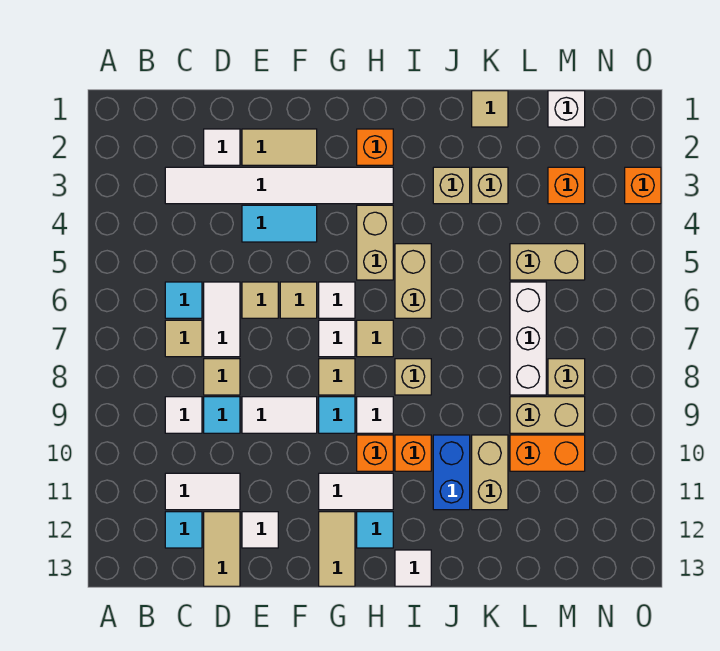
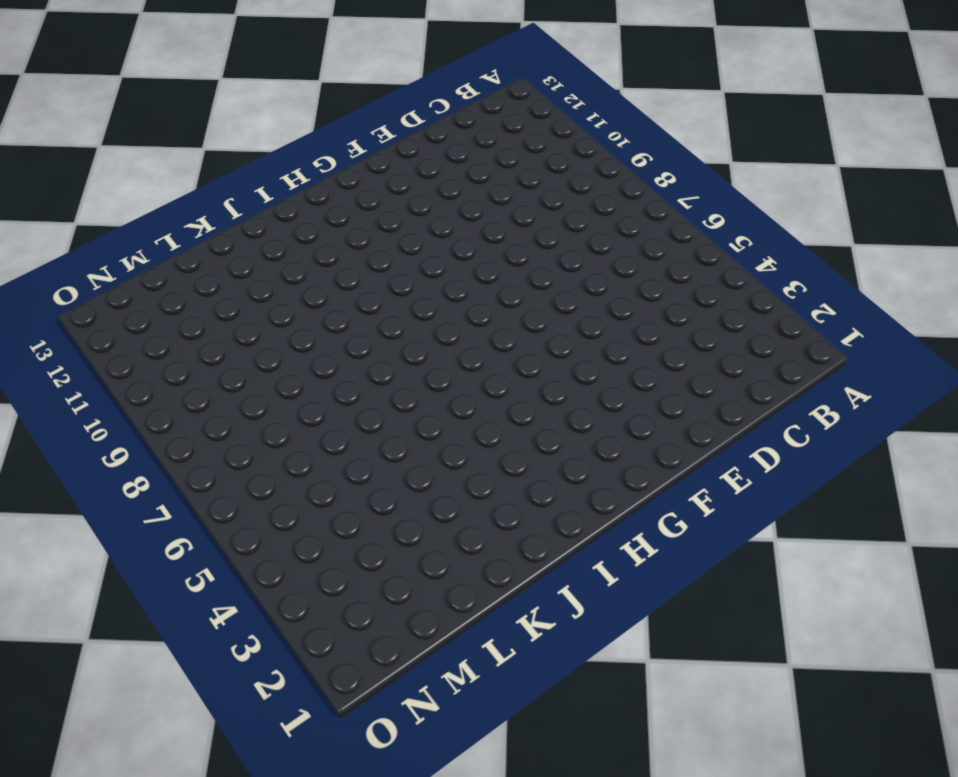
none -> white tile C3:H3 level 1
none -> cyan tile C6 level 1
none -> tan tile C7 level 1
none -> white tile C9 level 1

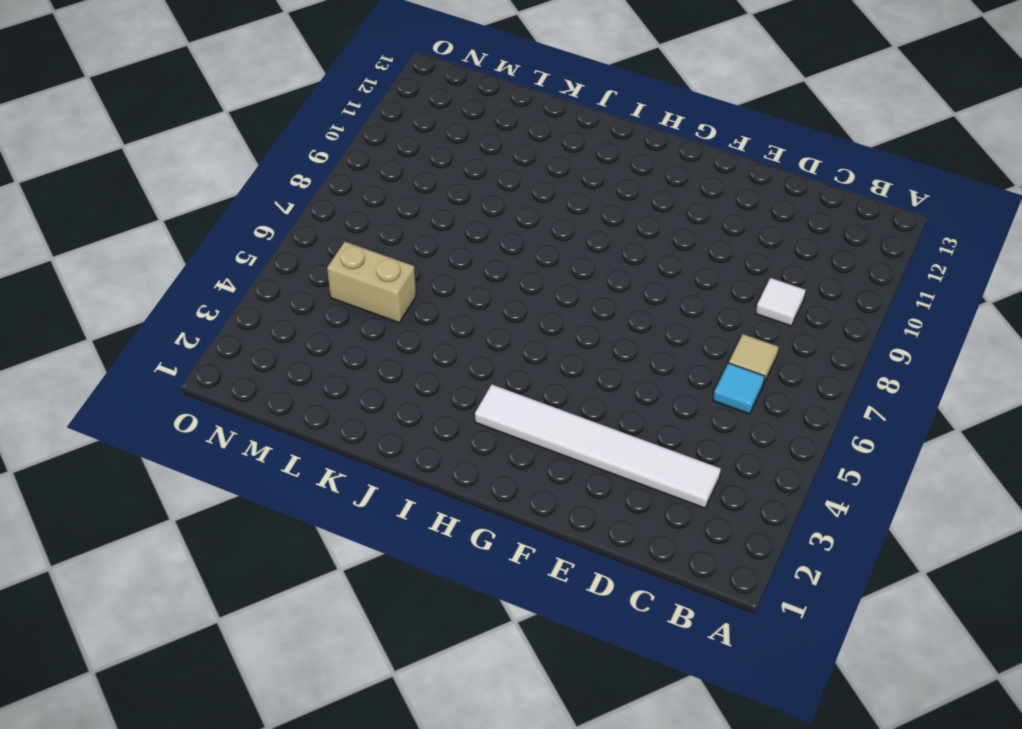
none -> white tile C11:D11 level 1
none -> cyan tile C12 level 1
none -> white tile D2 level 1
none -> white tile D6:D7 level 1

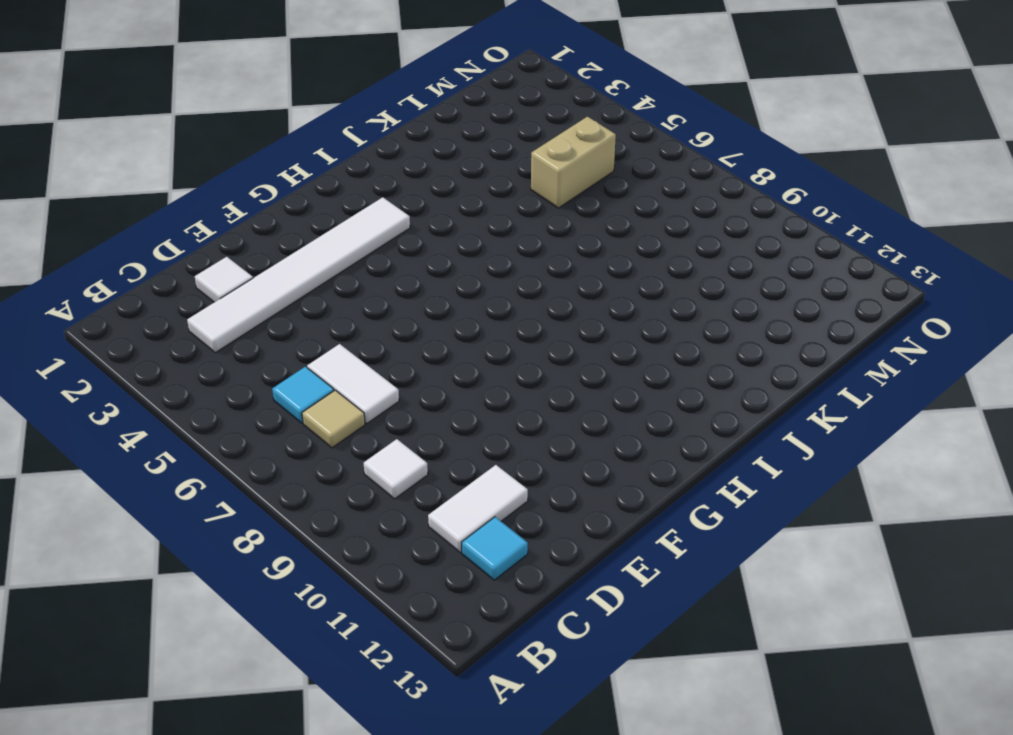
none -> tan tile D8 level 1
none -> cyan tile D9 level 1
none -> tan tile D12:D13 level 1
none -> tan tile E2:F2 level 1

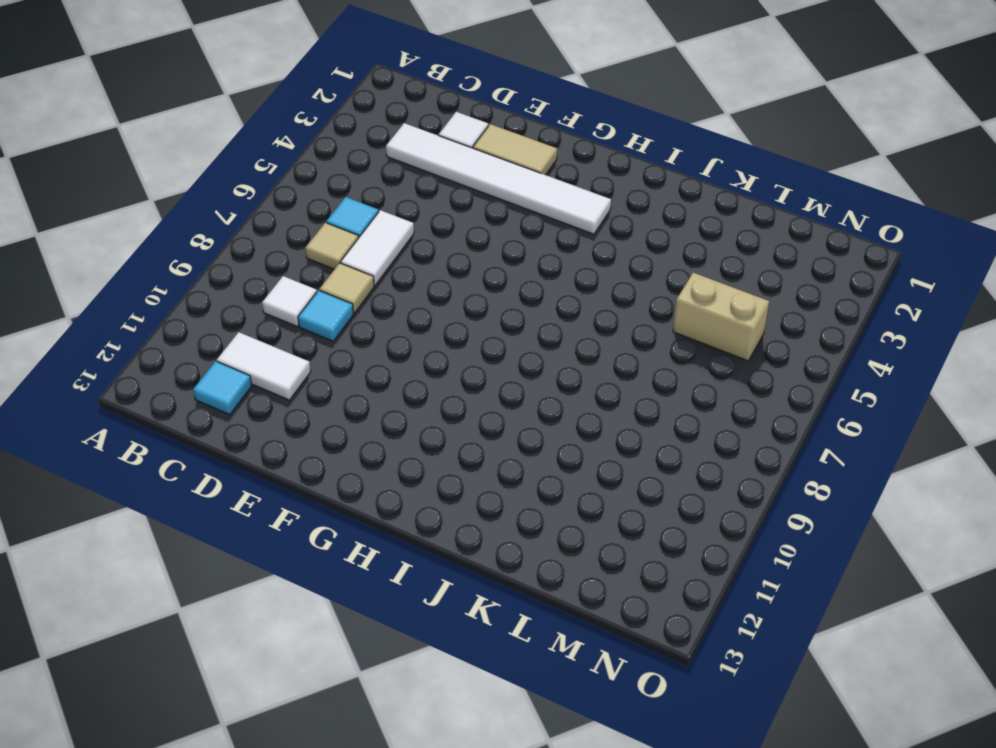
none -> tan tile D12:D13 level 1
none -> cyan tile E4:F4 level 1
none -> tan tile E6 level 1
none -> white tile E9:F9 level 1

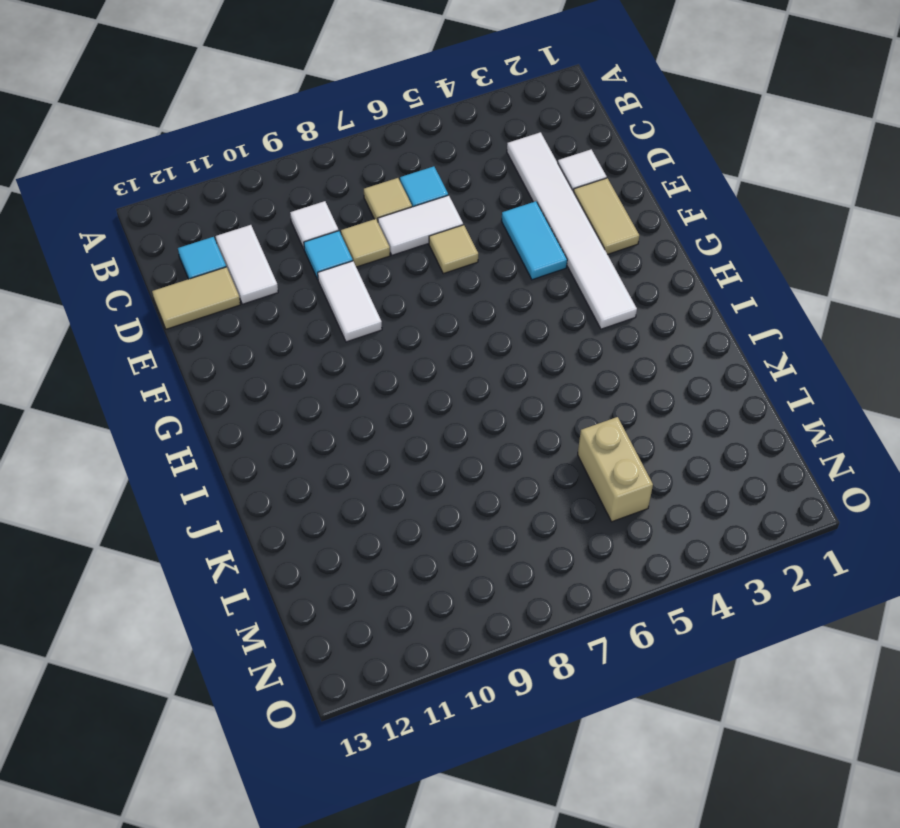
none -> white tile E12 level 1
none -> tan tile F6 level 1
none -> white tile G6 level 1
none -> white tile G7 level 1

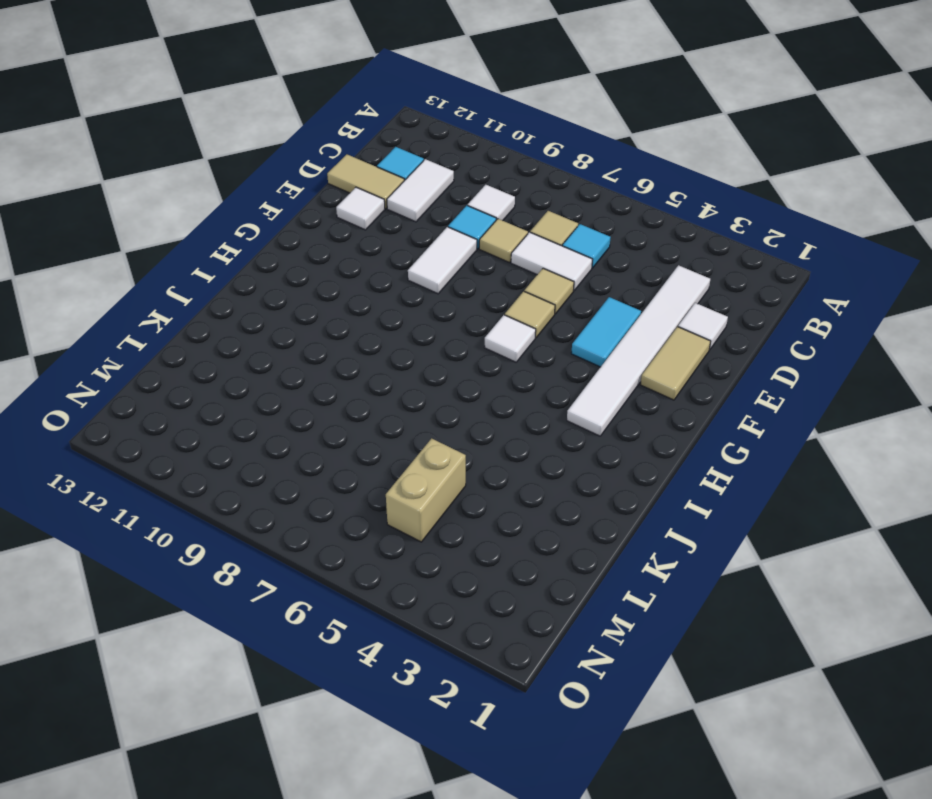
none -> white tile G7 level 1
none -> tan tile G8 level 1
none -> cyan tile G9 level 1
none -> white tile G11:H11 level 1

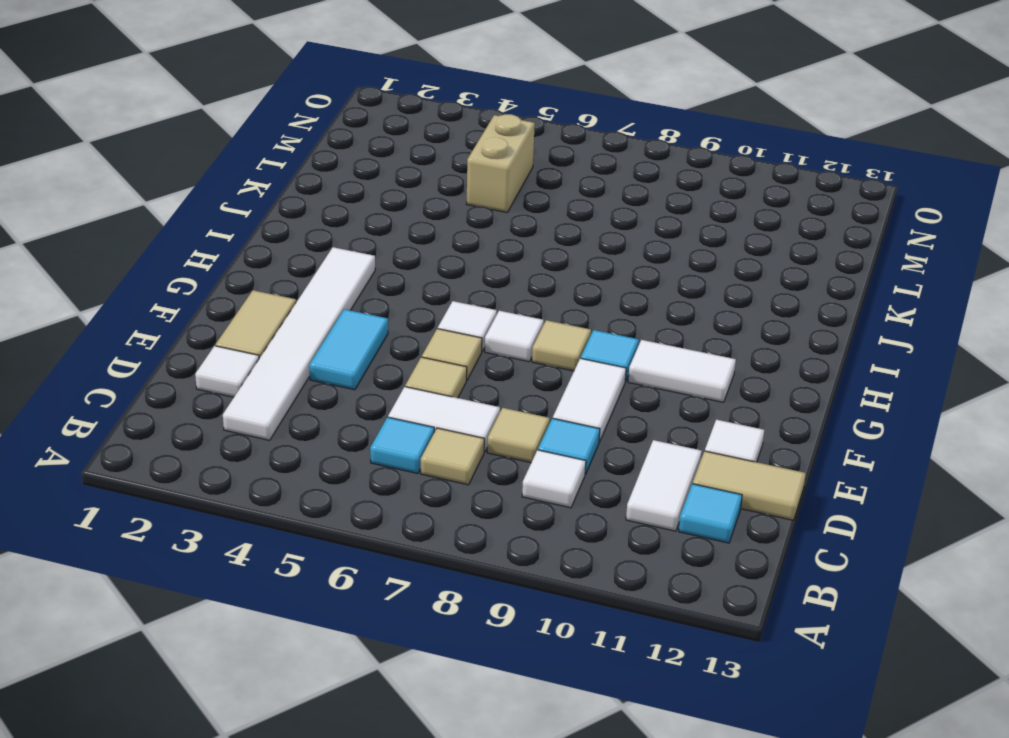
white tile G10:G11 level 1 -> white tile G11:H11 level 1
none -> tan tile G12:G13 level 1
none -> orange brick H2 level 1
none -> tan brick H4:H5 level 1
none -> tan tile H7 level 1

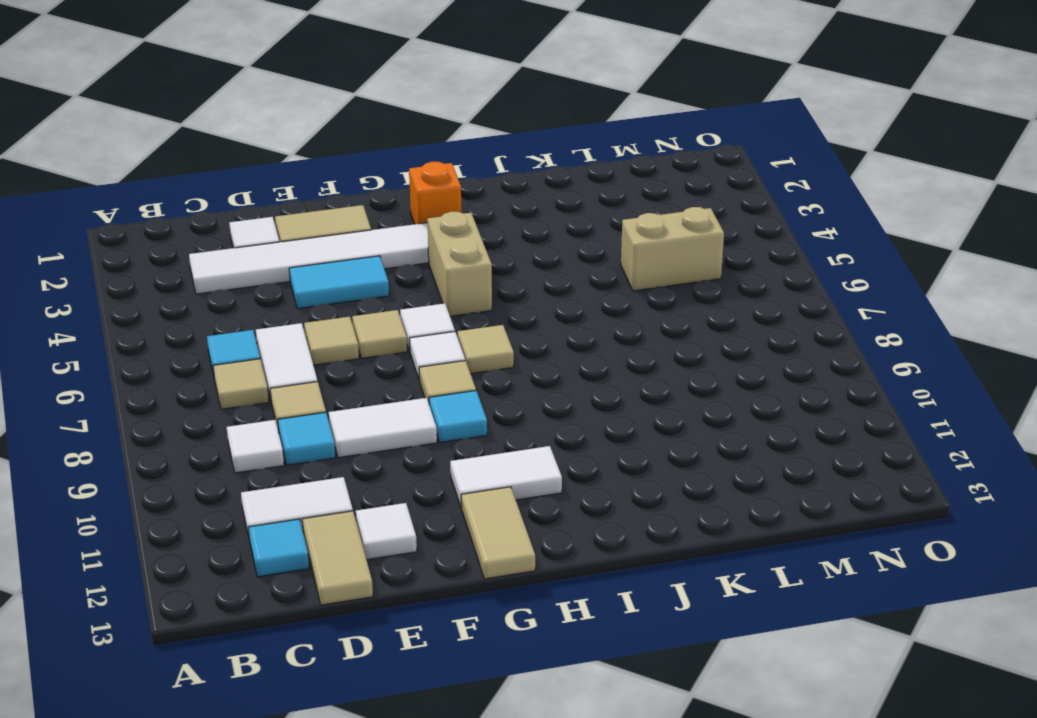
none -> white tile H9 level 1
none -> orange brick H10 level 1
none -> cyan tile H12 level 1
none -> tan brick I5:I6 level 1

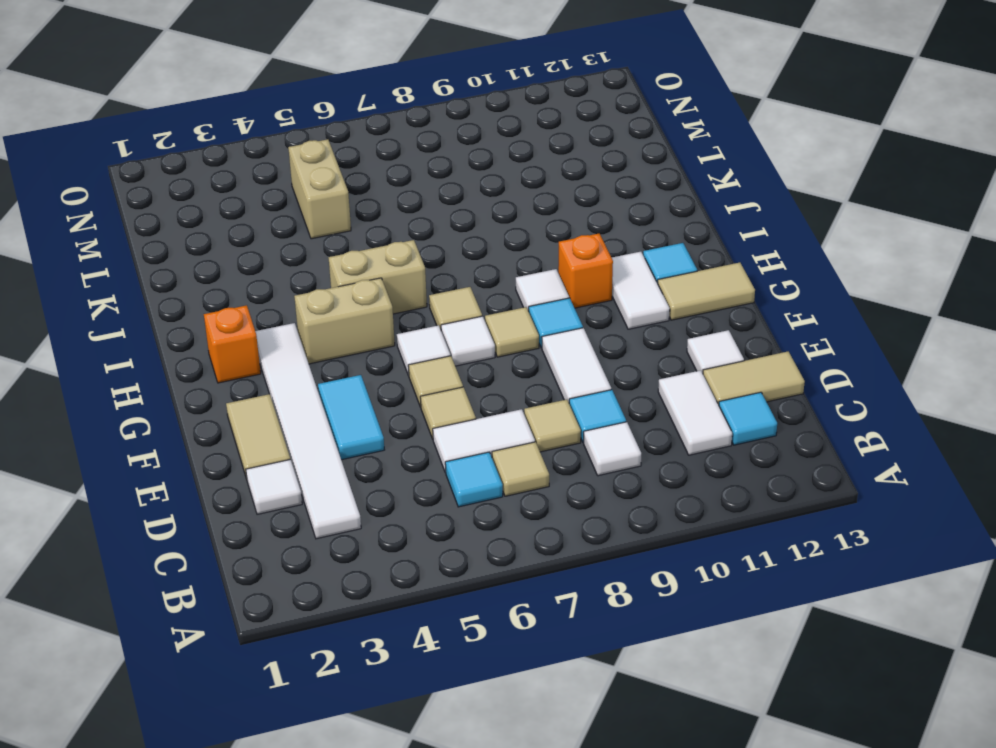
none -> tan brick I8 level 1
none -> orange brick I10 level 1
none -> white tile I13 level 1
none -> tan brick J3 level 1

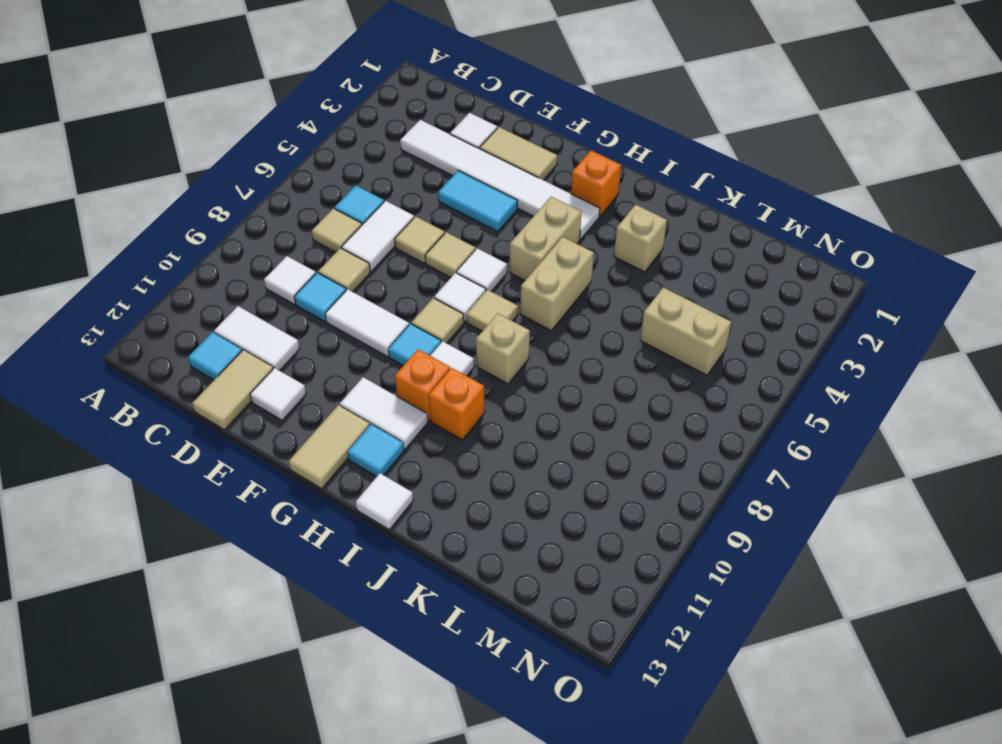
none -> blue brick J10:J11 level 1
none -> tan tile K1 level 1
none -> tan brick K3 level 1
none -> tan brick K10:K11 level 1

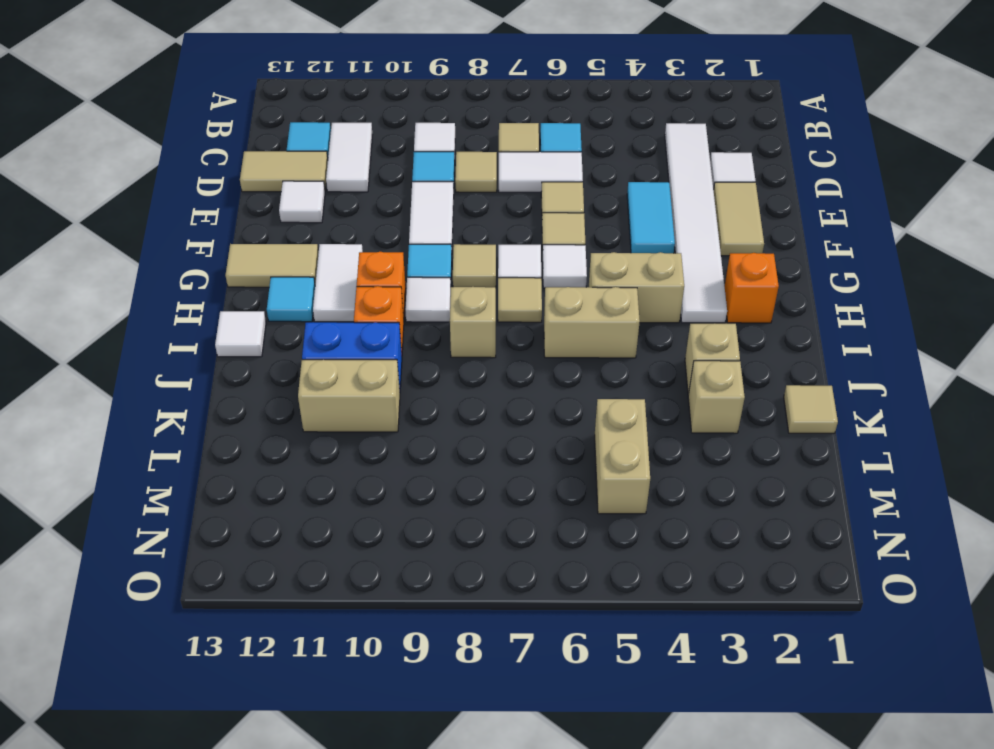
none -> white brick L6:L8 level 1
none -> tan brick L9:M9 level 1
none -> orange brick L10:M10 level 1
none -> white brick M1 level 1

